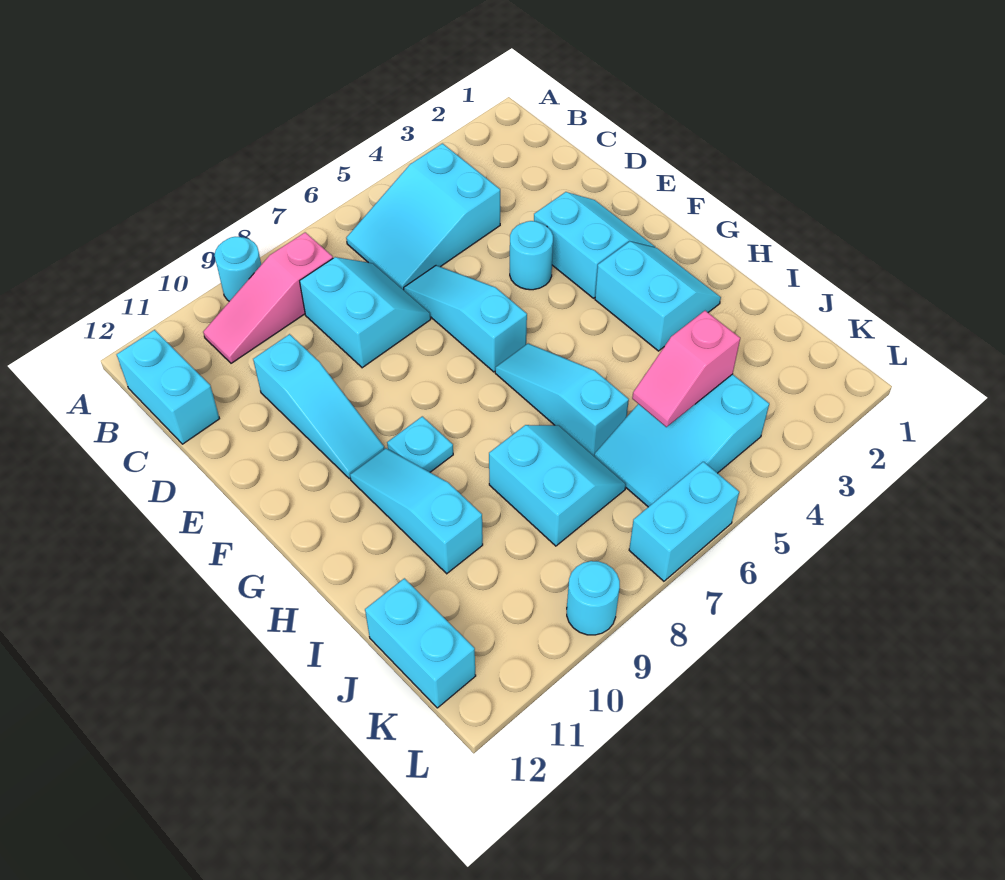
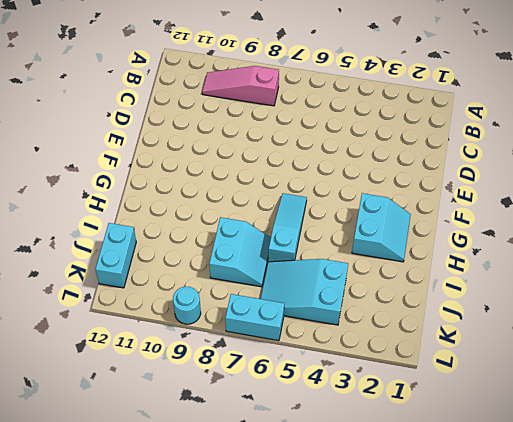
none -> cyan round brick A9 level 1
none -> cyan slope B4:C6 level 1 top 4
none -> cyan brick B12:C12 level 1

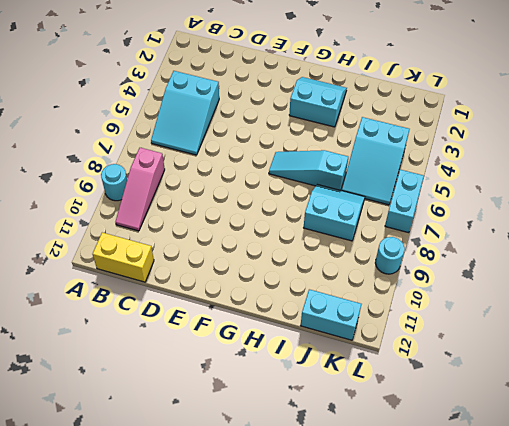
yellow brick B12:C12 level 1 -> cyan brick B12:C12 level 1
none -> cyan slope C7:D8 level 1 top 8
none -> cyan slope D6:F6 level 1 top F
none -> cyan slope D10:F10 level 1 top D

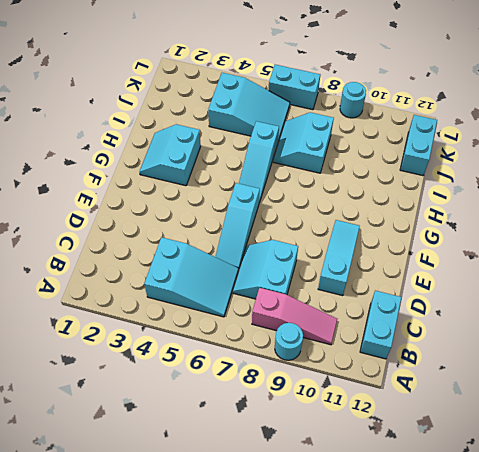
none -> cyan slope E2:F3 level 1 top 3
none -> cyan round brick E4 level 1
none -> cyan plate G9 level 1

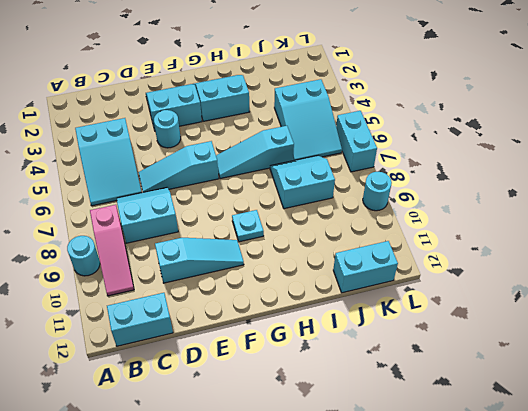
none -> cyan slope G10:I10 level 1 top I
none -> pink slope J4:J5 level 2 top 4

